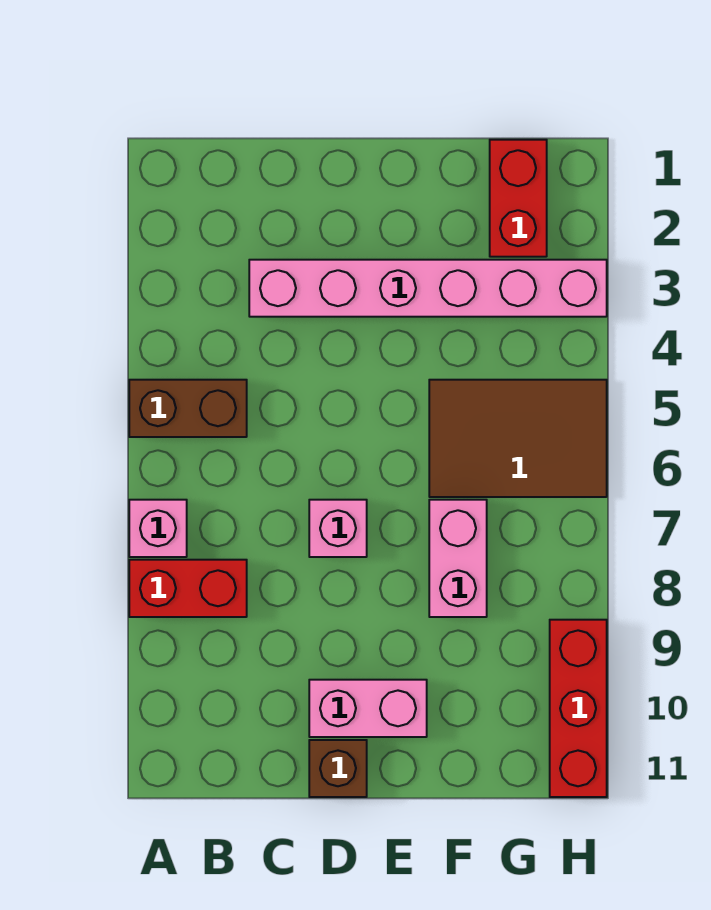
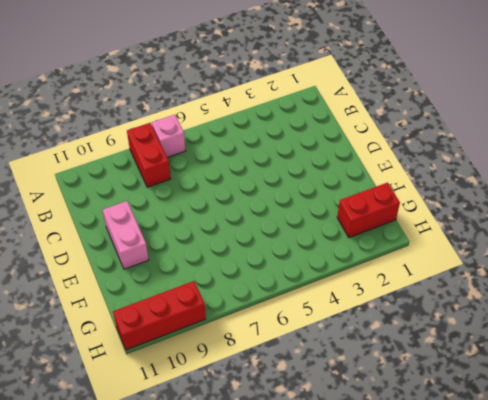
none -> brown brick A5:B5 level 1
none -> pink brick C3:H3 level 1

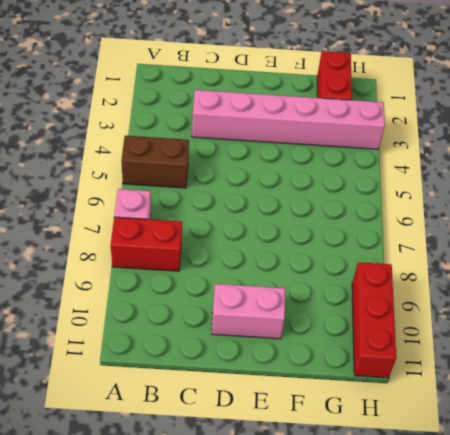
none -> pink brick D7 level 1
none -> brown brick D11 level 1

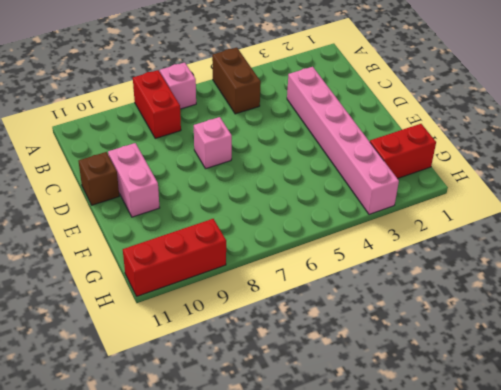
none -> brown tile F5:H6 level 1
none -> pink brick F7:F8 level 1

